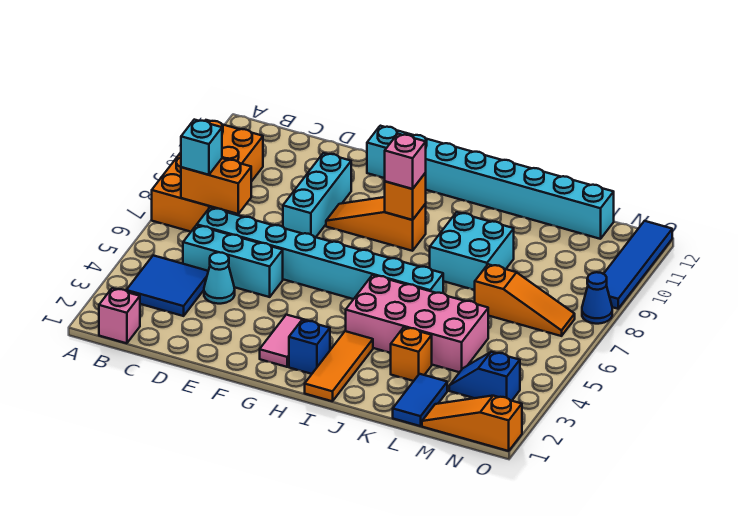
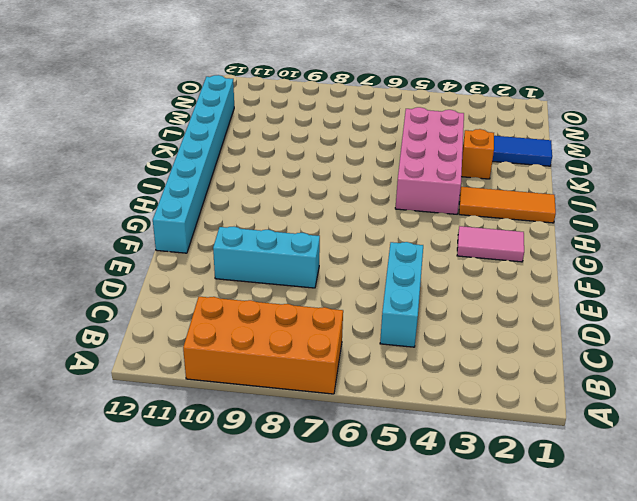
none -> pink brick B1 level 1
none -> blue tile B3:C4 level 1
none -> cyan brick C6:J6 level 1

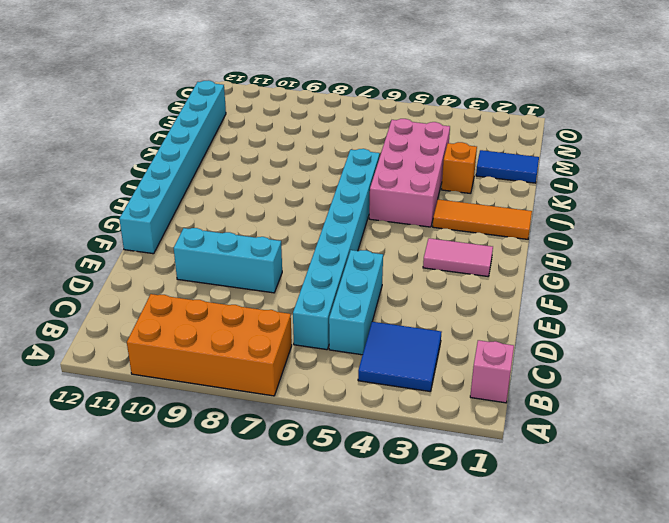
none -> cyan cone D4 level 1
none -> orange slope F9:H9 level 1 top H
none -> blue brick H2 level 1

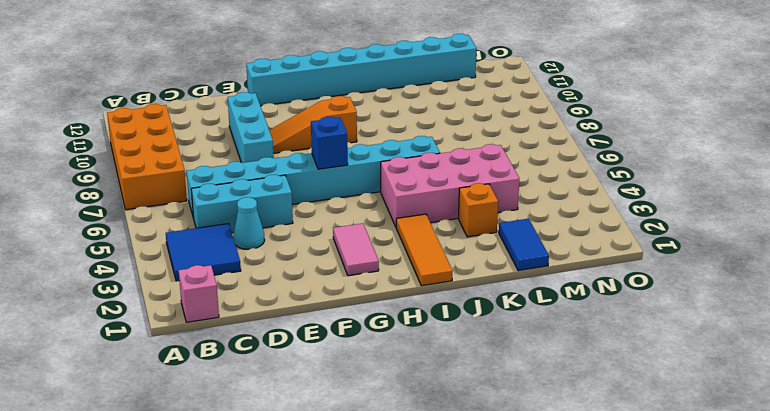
blue brick G6 level 2 -> blue brick H2 level 1
none -> cyan brick J8:K9 level 1
none -> orange slope L7:N7 level 1 top L
none -> orange slope M1:O1 level 1 top O

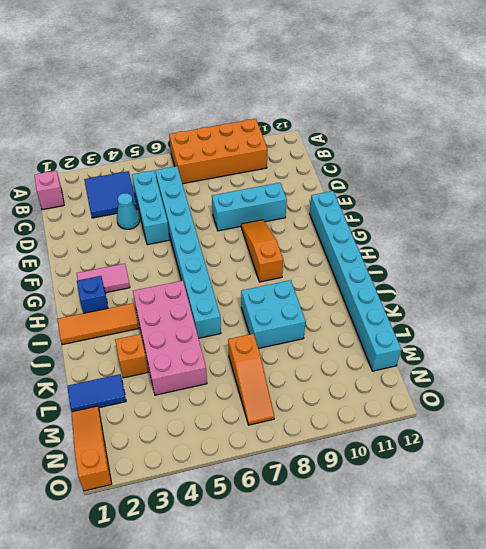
none -> blue slope M3:N3 level 1 top N
none -> blue cone O8 level 1
none -> blue tile O9:O12 level 1

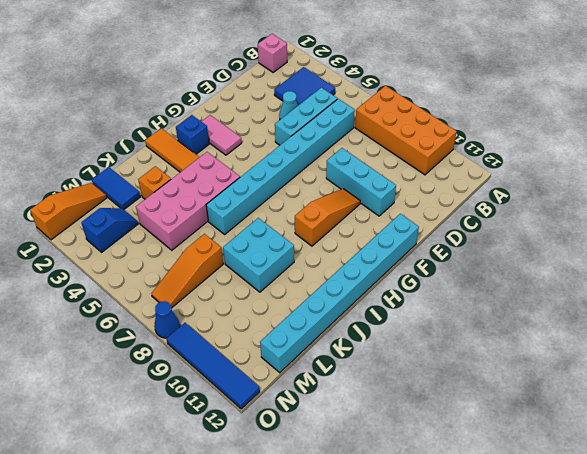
none -> orange brick B7:C7 level 2
none -> orange brick H9 level 2
none -> cyan brick B7 level 3

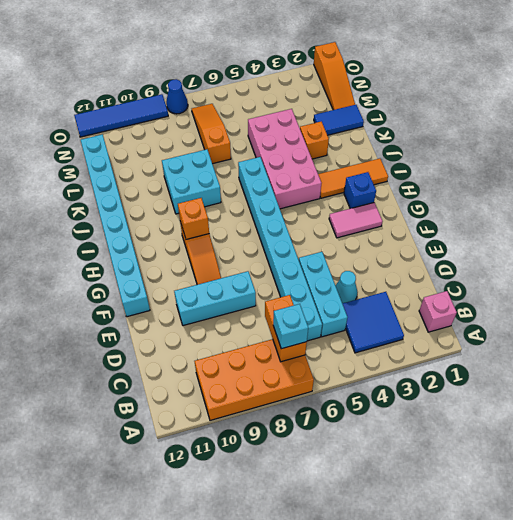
none -> blue slope M3:N3 level 1 top N
none -> pink brick H9 level 3

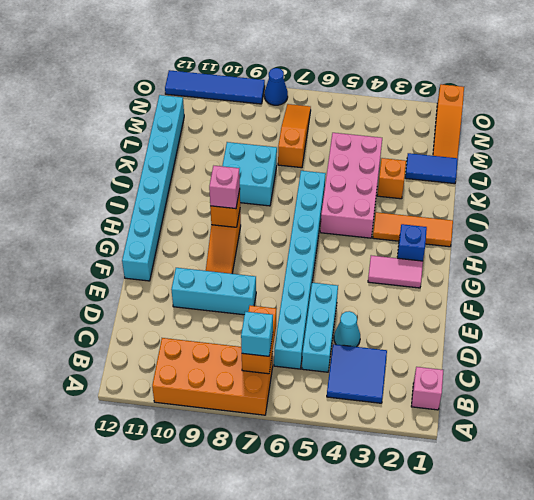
none -> blue slope M3:N3 level 1 top N

